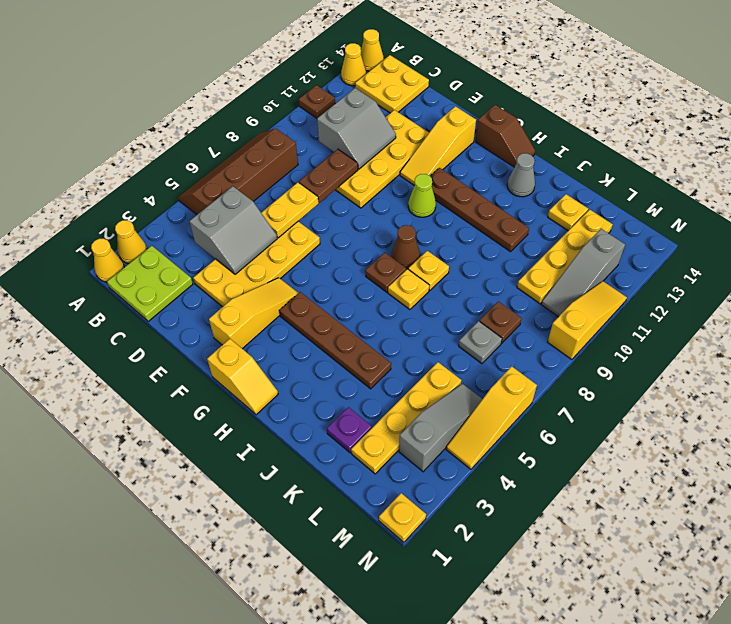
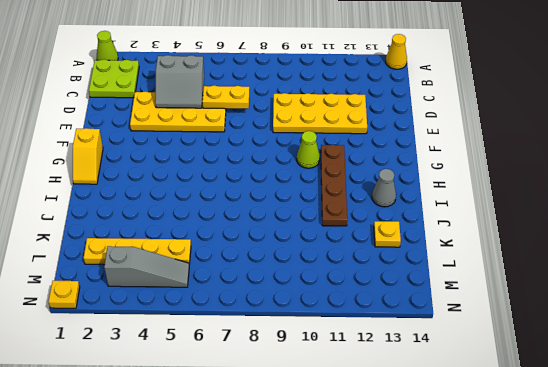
lime cone A1 level 1 -> yellow cone A1 level 1
none -> yellow cone A2 level 1
none -> brown slope A5:B8 level 1 top B
none -> brown plate A11 level 1
none -> yellow cone A13 level 1

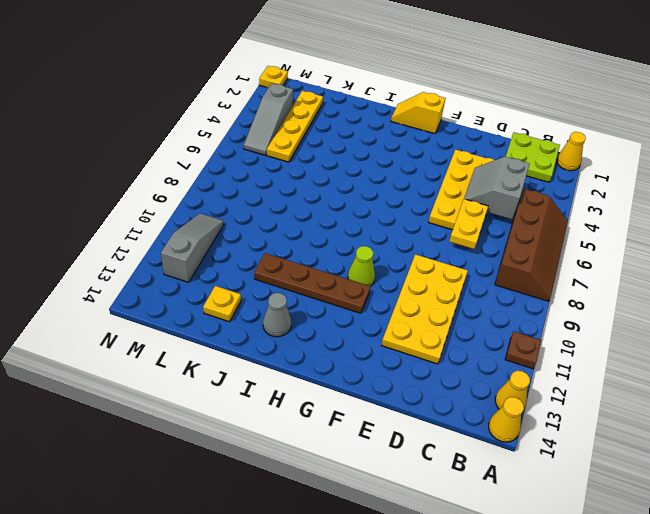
none -> yellow cone A2 level 1
none -> yellow plate B13:C14 level 1
none -> yellow slope F2:F4 level 1 top 2
none -> yellow slope F11:F13 level 1 top 13

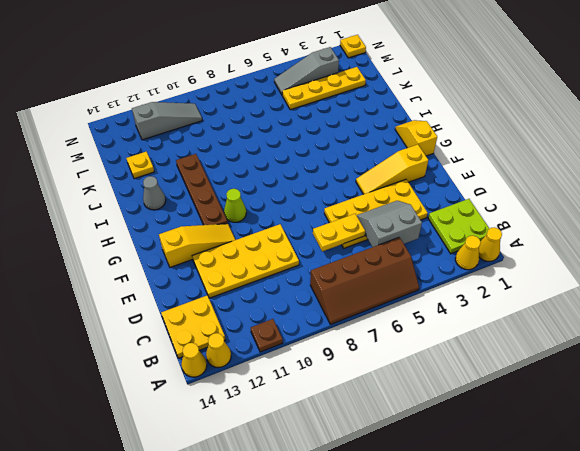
none -> brown plate G4:J4 level 1
none -> brown slope G14:H14 level 1 top G
none -> brown plate H7 level 1
none -> brown cone H8 level 1

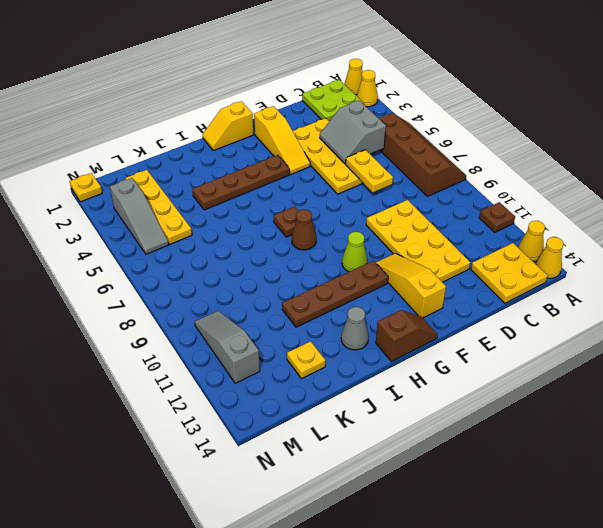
brown slope G14:H14 level 1 top H -> brown slope G14:H14 level 1 top G
none -> yellow plate I7 level 1
none -> yellow plate I8 level 1
none -> purple plate K2 level 1
none -> grey plate L7 level 1

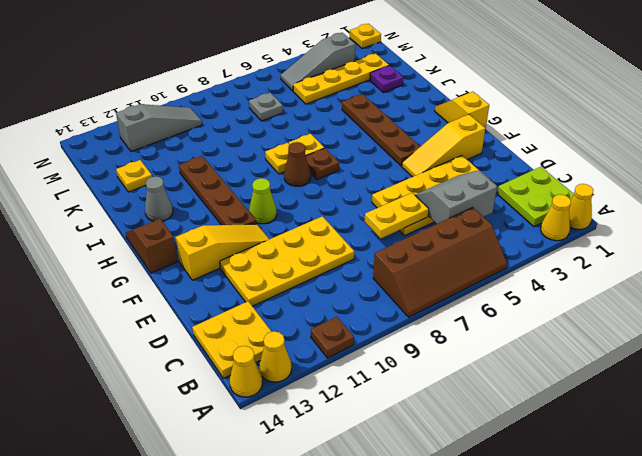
none -> brown plate L8 level 1
none -> yellow plate L10:L13 level 1
none -> yellow slope N4:N6 level 1 top 6
none -> yellow slope N9:N11 level 1 top 9

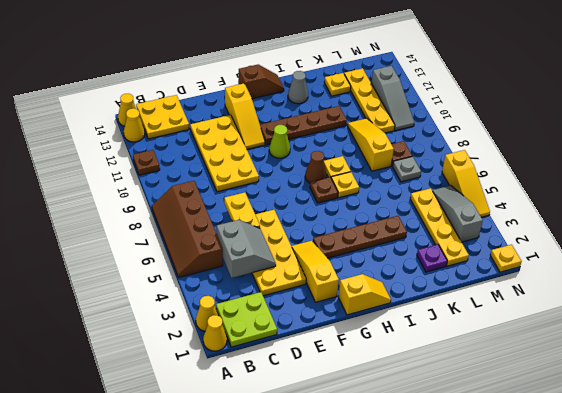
yellow slope K8:K10 level 1 top 8 -> yellow slope N9:N11 level 1 top 9
none -> grey slope C10:D11 level 2 top C
none -> brown plate D8:D9 level 2

